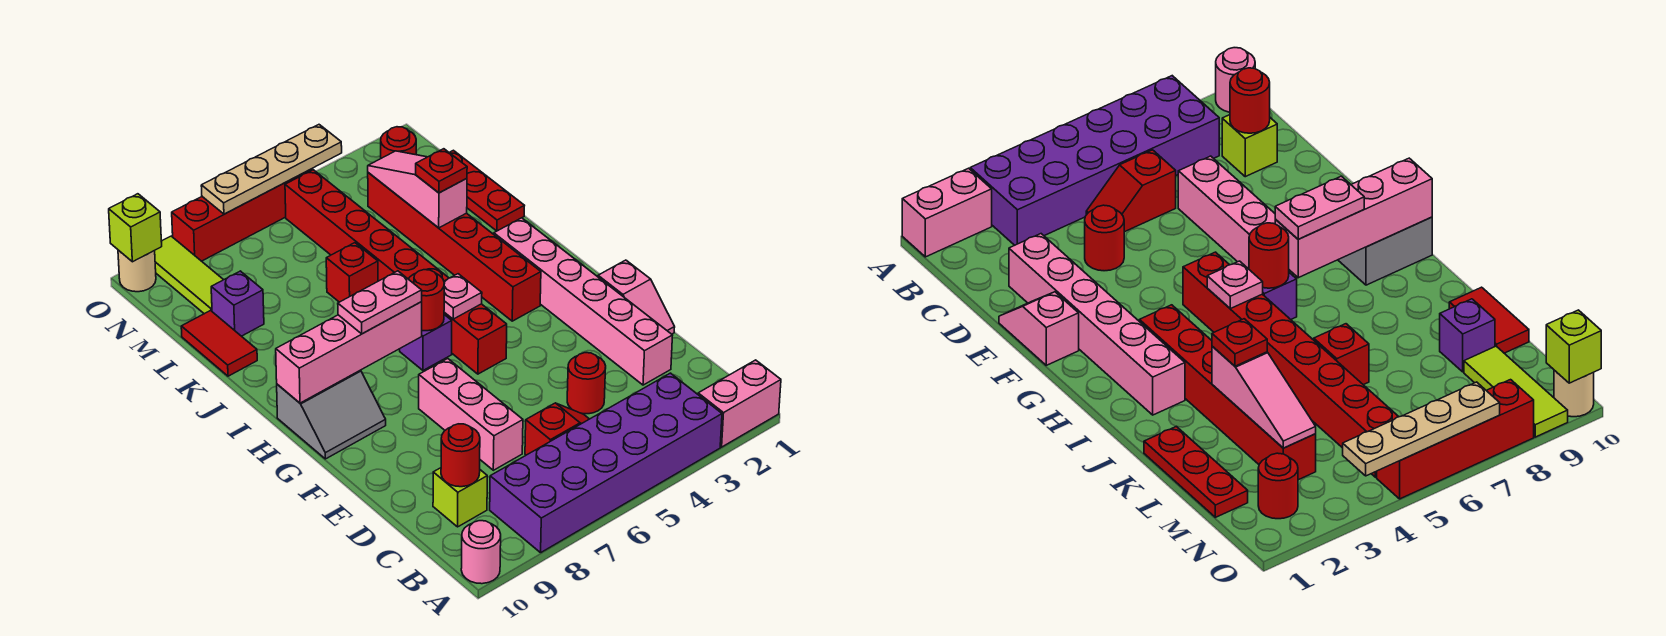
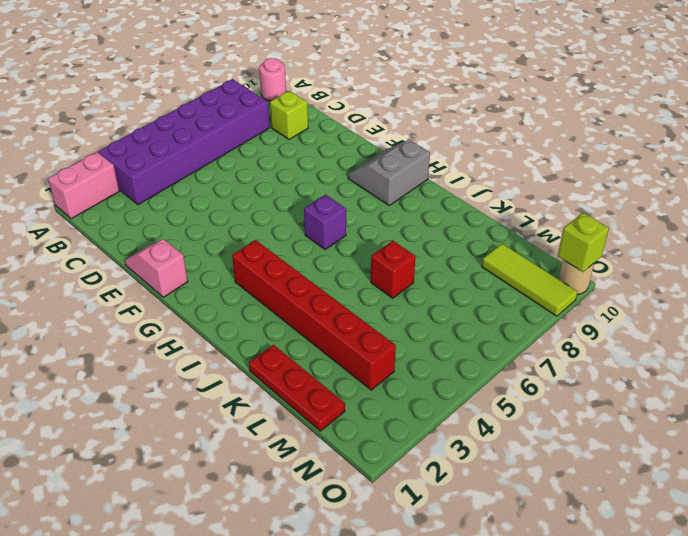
none -> red slope C5:C6 level 1 top 6
none -> pink brick D2:I2 level 1
none -> red round brick D4 level 1
none -> pink brick D7:F7 level 1

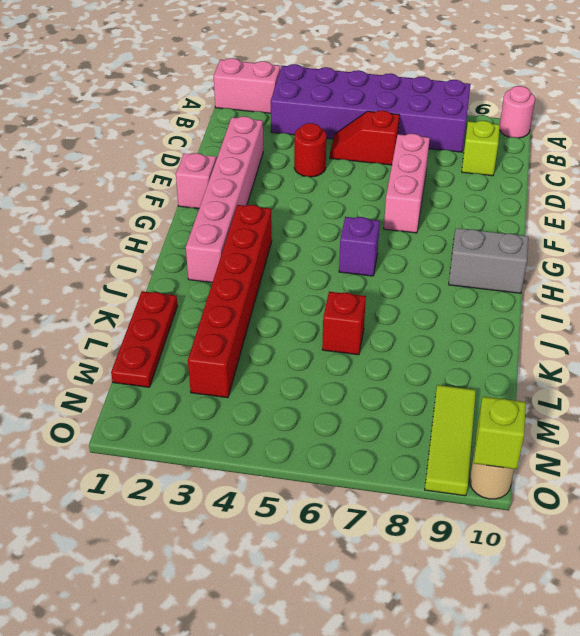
none -> red brick G5:N5 level 1
none -> red tile K10:L10 level 1
none -> purple brick L9 level 1
none -> red round brick N2 level 1

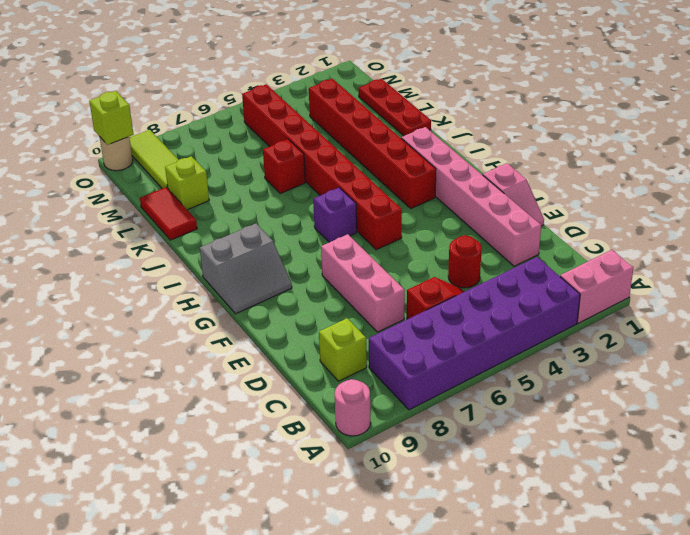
lime brick L9 level 1 -> purple brick L9 level 1
none -> red round brick N2 level 1
none -> red brick O5:O8 level 1
none -> red round brick C9 level 2
none -> pink plate H5 level 2

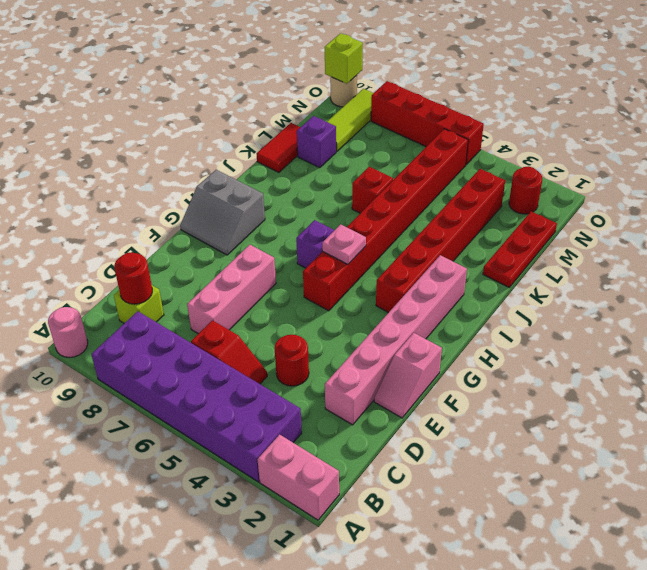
none -> red round brick H6 level 2
none -> pink brick H7:H10 level 2
none -> pink slope K3:M3 level 2 top K
none -> tan plate O4:O7 level 2

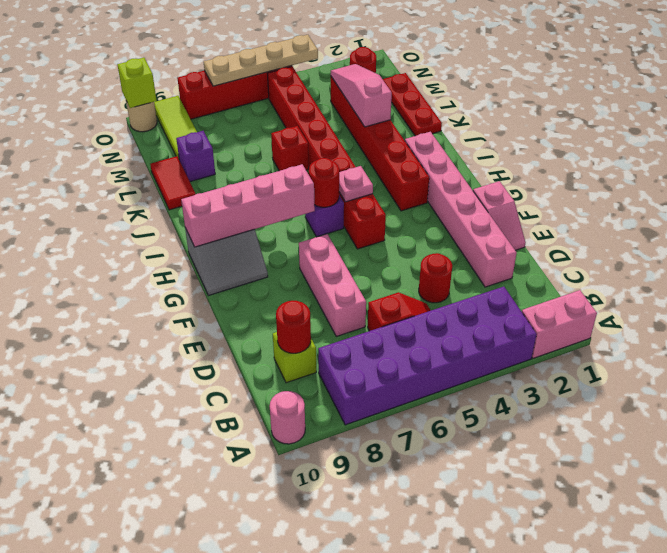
none -> pink plate H7:H8 level 3
none -> red plate K3 level 3

